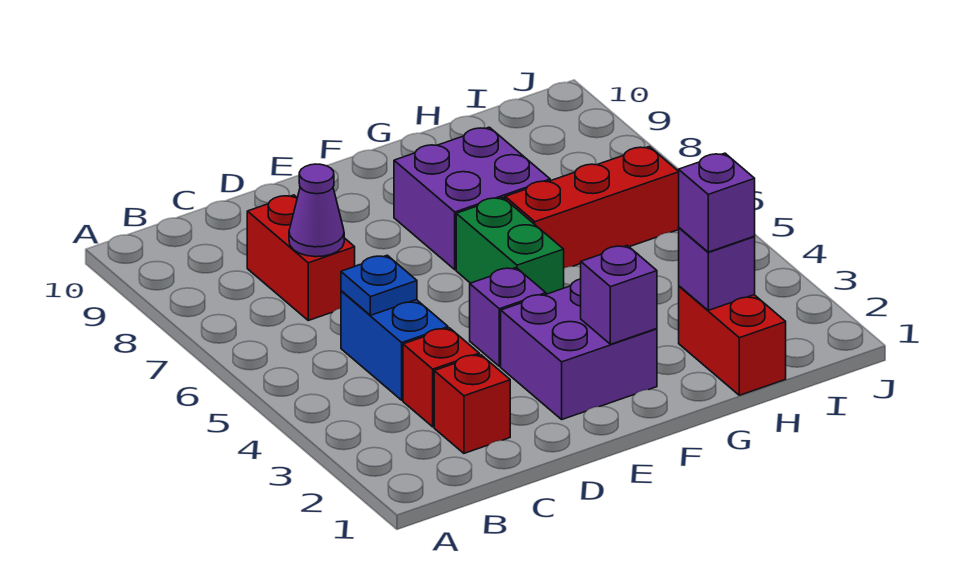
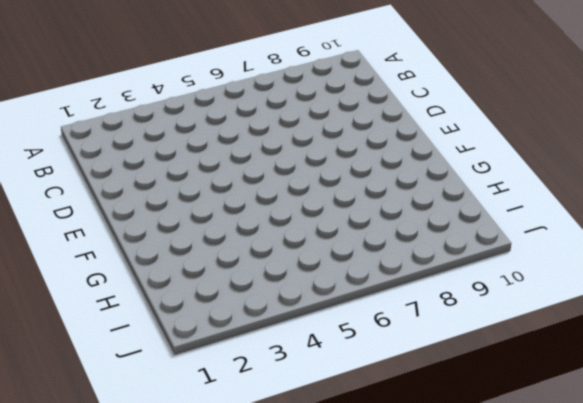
none -> red brick C2 level 1
none -> red brick C3 level 1
none -> blue brick C4:C5 level 1

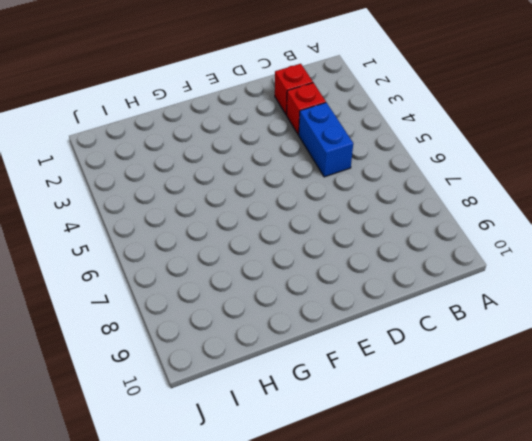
none -> red brick C7:C8 level 1
none -> purple brick E2:F3 level 1
none -> purple brick E4 level 1

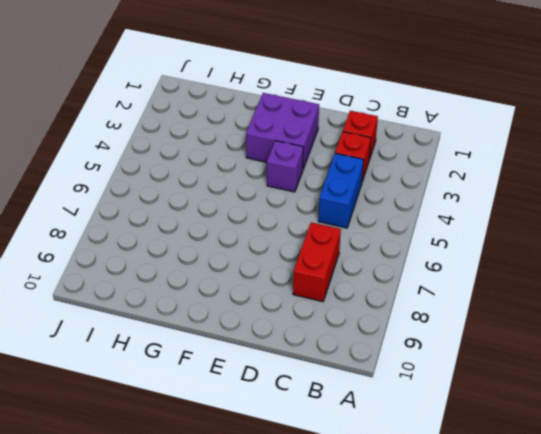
none -> green brick F5:F6 level 1
none -> purple brick F7:G8 level 1
none -> red brick G6:I6 level 1

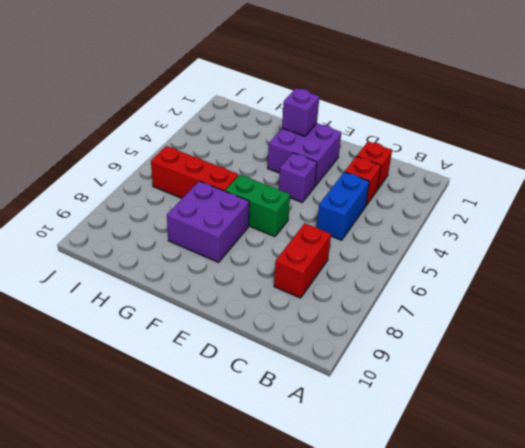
green brick E6:F6 level 1 -> green brick F5:F6 level 1
none -> red brick H1:H2 level 1
none -> blue plate C5 level 2
none -> purple cone C7 level 2

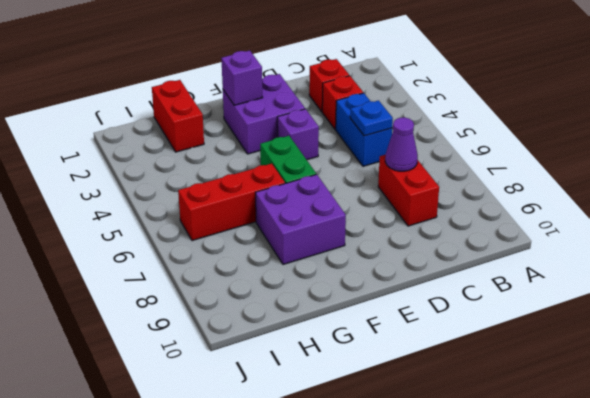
none -> purple brick H2 level 2
none -> purple brick H2 level 3

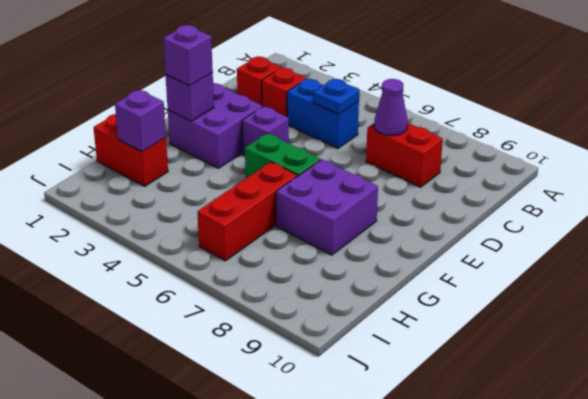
purple brick F2 level 3 -> purple brick H2 level 3

